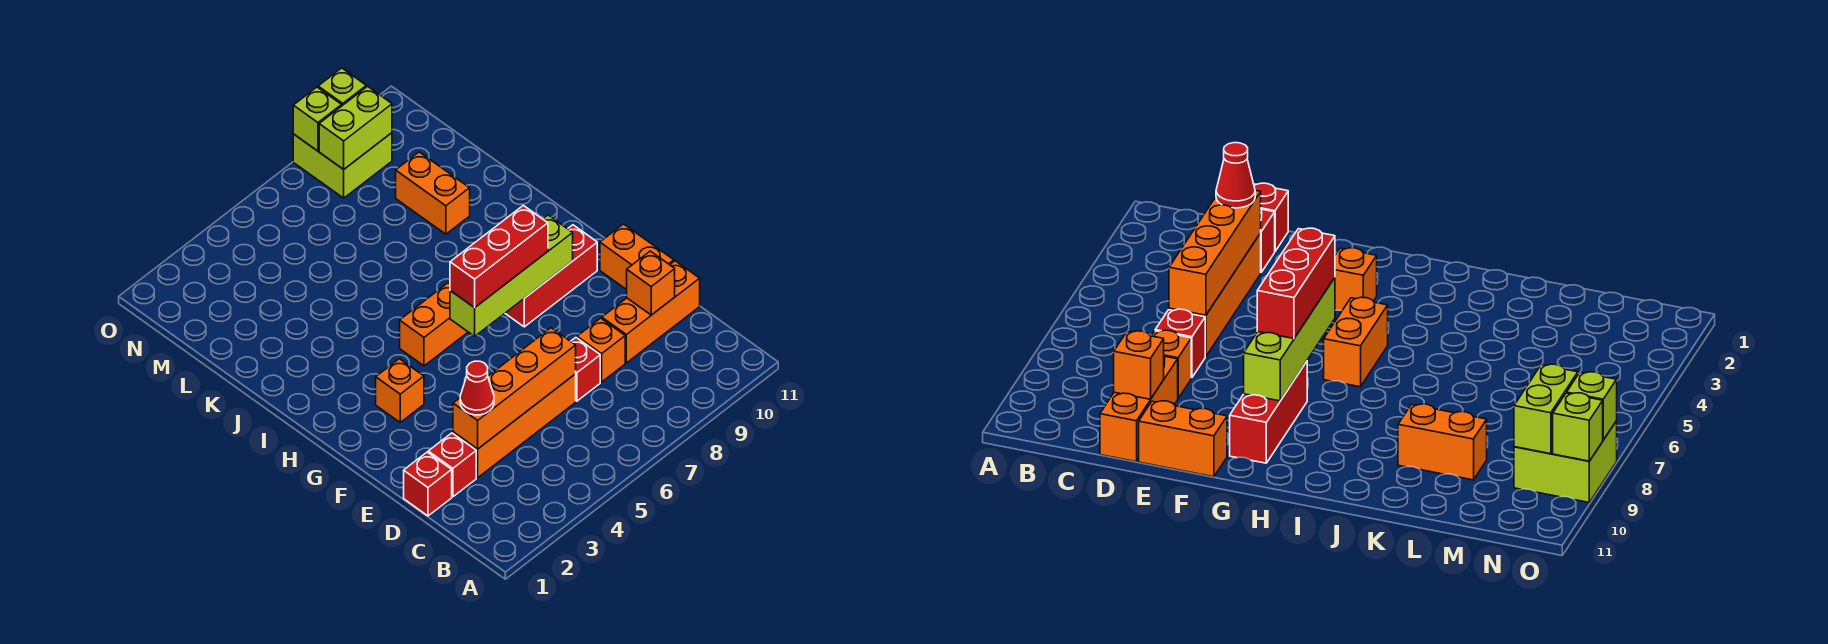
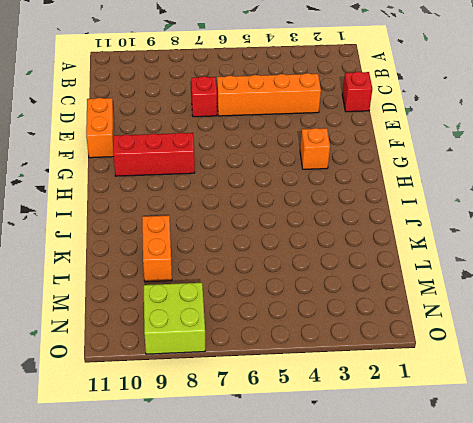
none -> red brick D2 level 1
none -> orange brick D8 level 1
none -> orange brick D9:D11 level 1

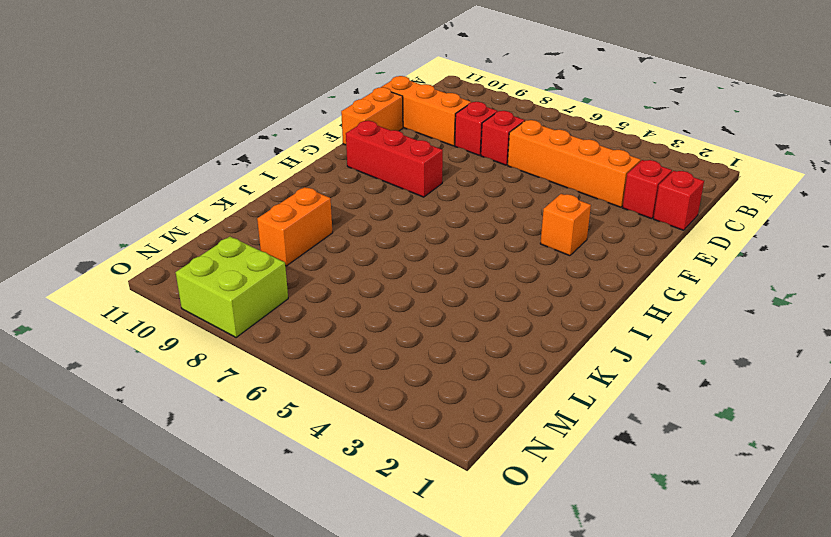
red brick D8 level 1 -> orange brick D8 level 1
none -> orange brick H5:H6 level 1
none -> orange brick D3:D6 level 2
none -> orange brick D10 level 2

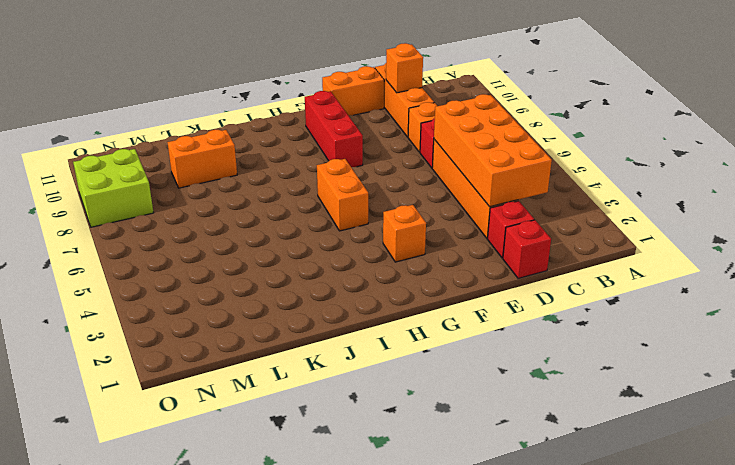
orange brick C3:D6 level 2 -> orange brick D3:D6 level 2
none -> lime brick G6:G9 level 2
none -> lime brick N8:N9 level 2
none -> lime brick O8 level 2

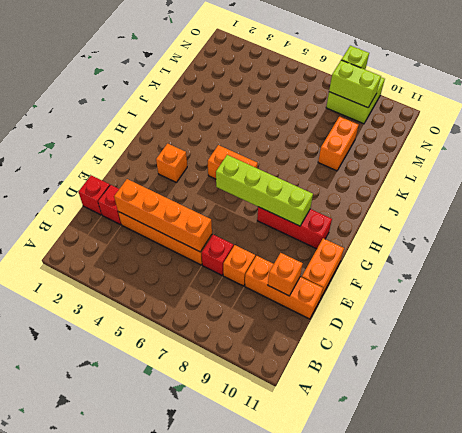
none -> lime brick O9 level 2
none -> red cone D3 level 3
none -> red brick G6:G8 level 3

